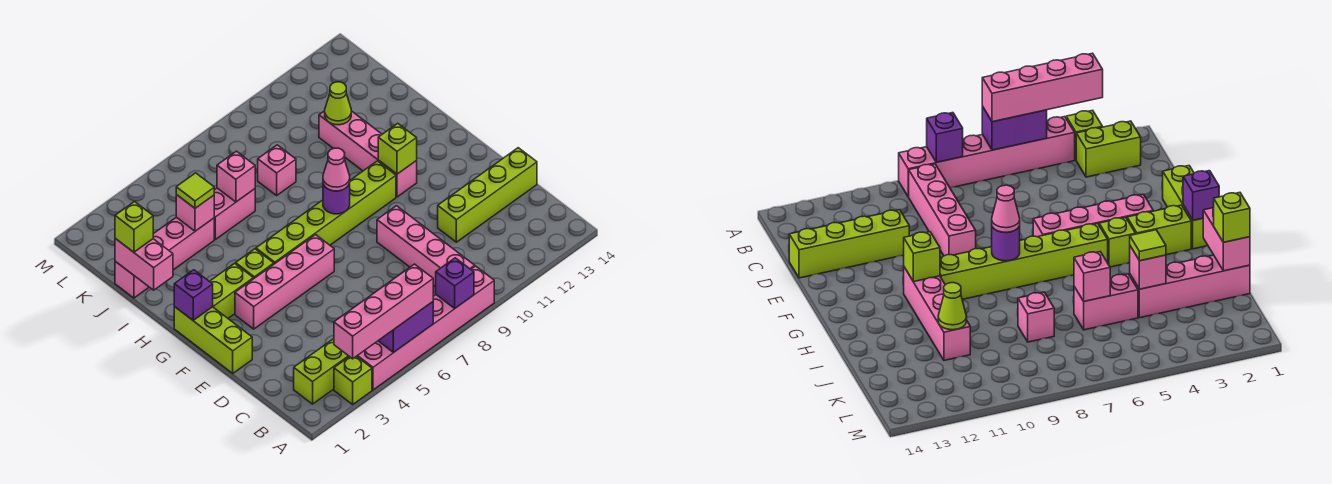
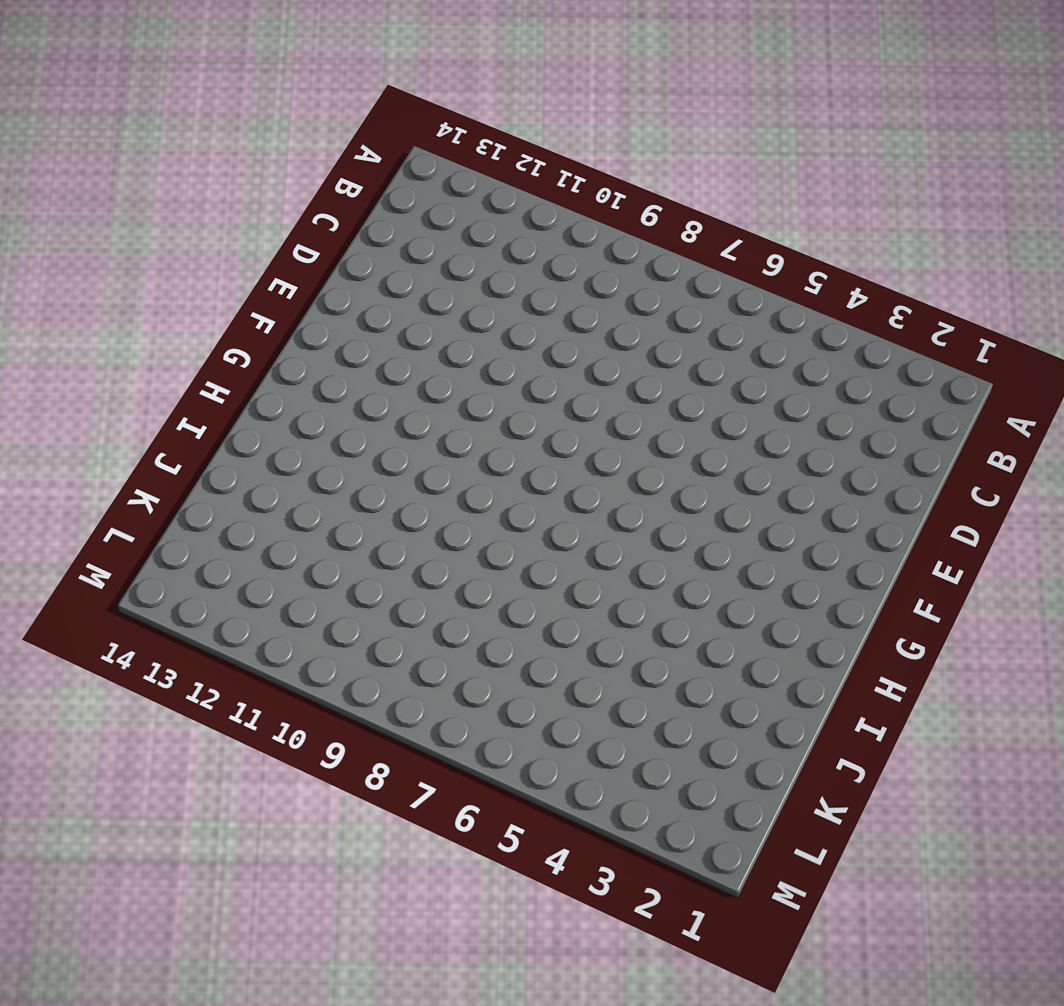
none -> lime brick A3 level 1
none -> pink brick A4:A9 level 1
none -> lime brick B2:B3 level 1

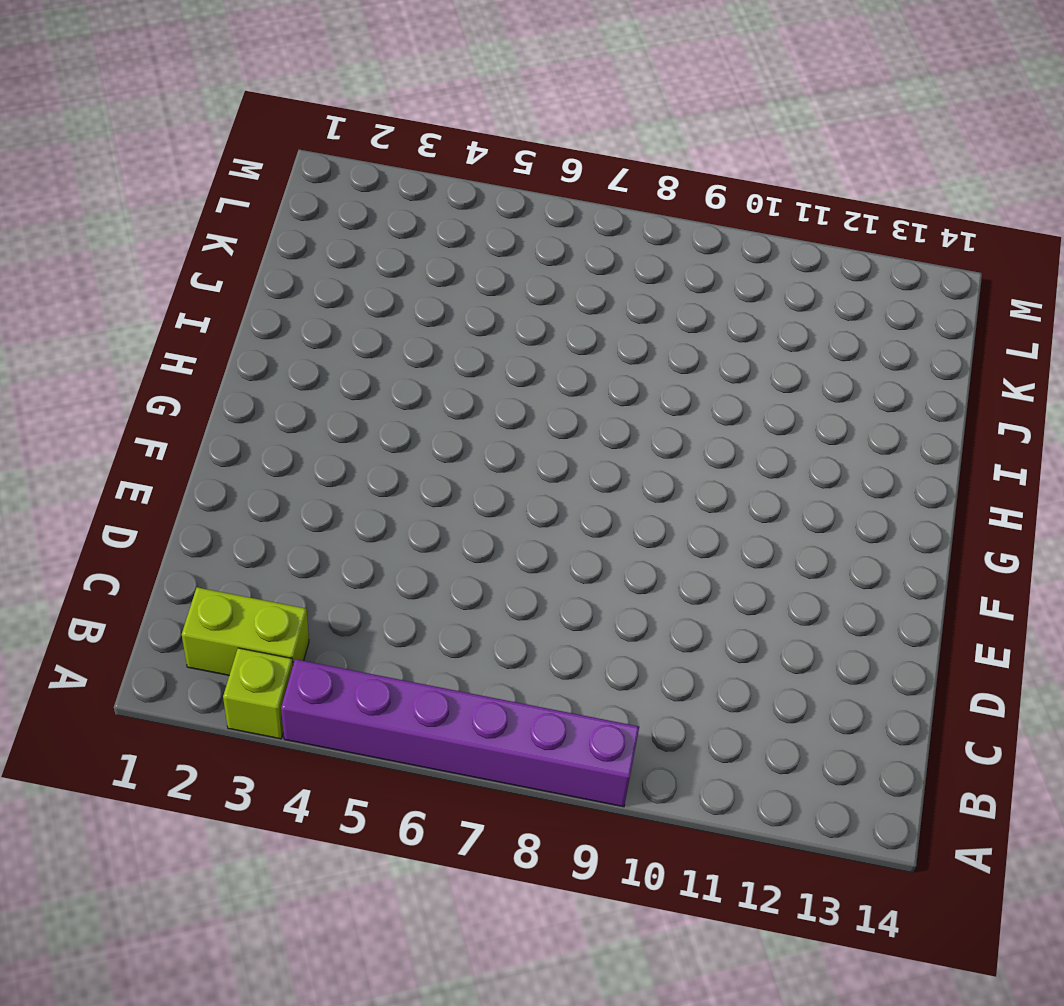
purple brick A4:A9 level 1 -> pink brick A4:A9 level 1
none -> pink brick B9:E9 level 1
none -> lime brick D11:D14 level 1
none -> lime brick E1:G1 level 1

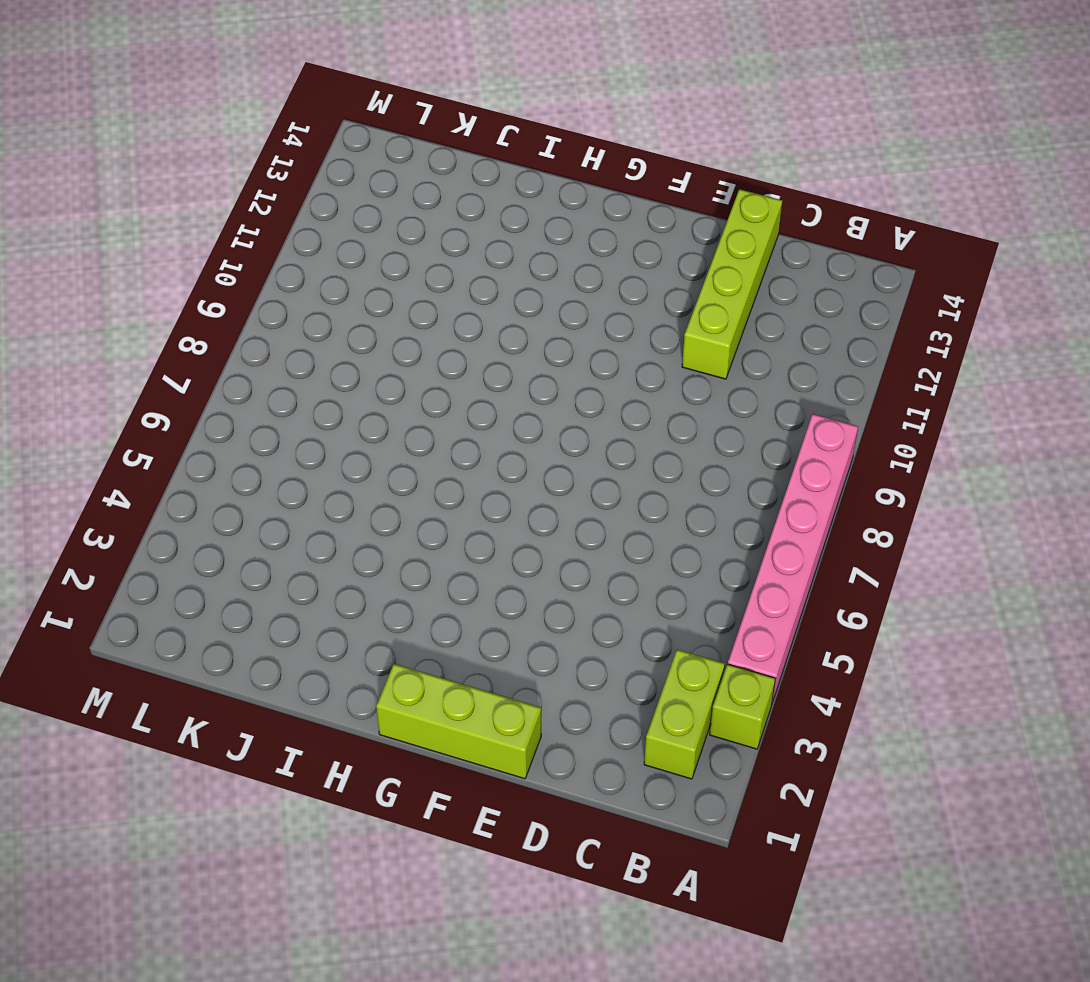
none -> pink brick B9:E9 level 1
none -> pink brick F3:F6 level 1
none -> lime brick G2:G3 level 1

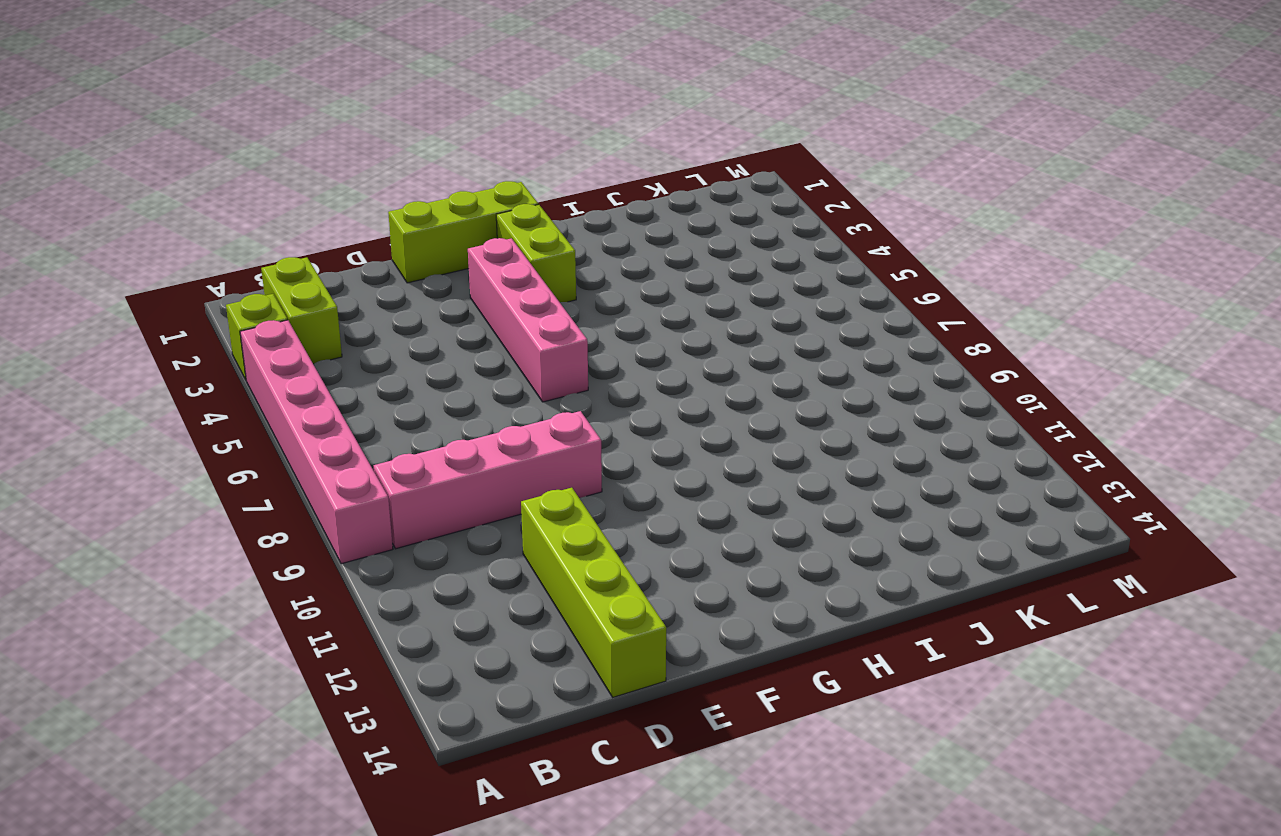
none -> lime brick G4 level 1
none -> lime brick G5:G10 level 1
none -> pink brick G11:J11 level 1

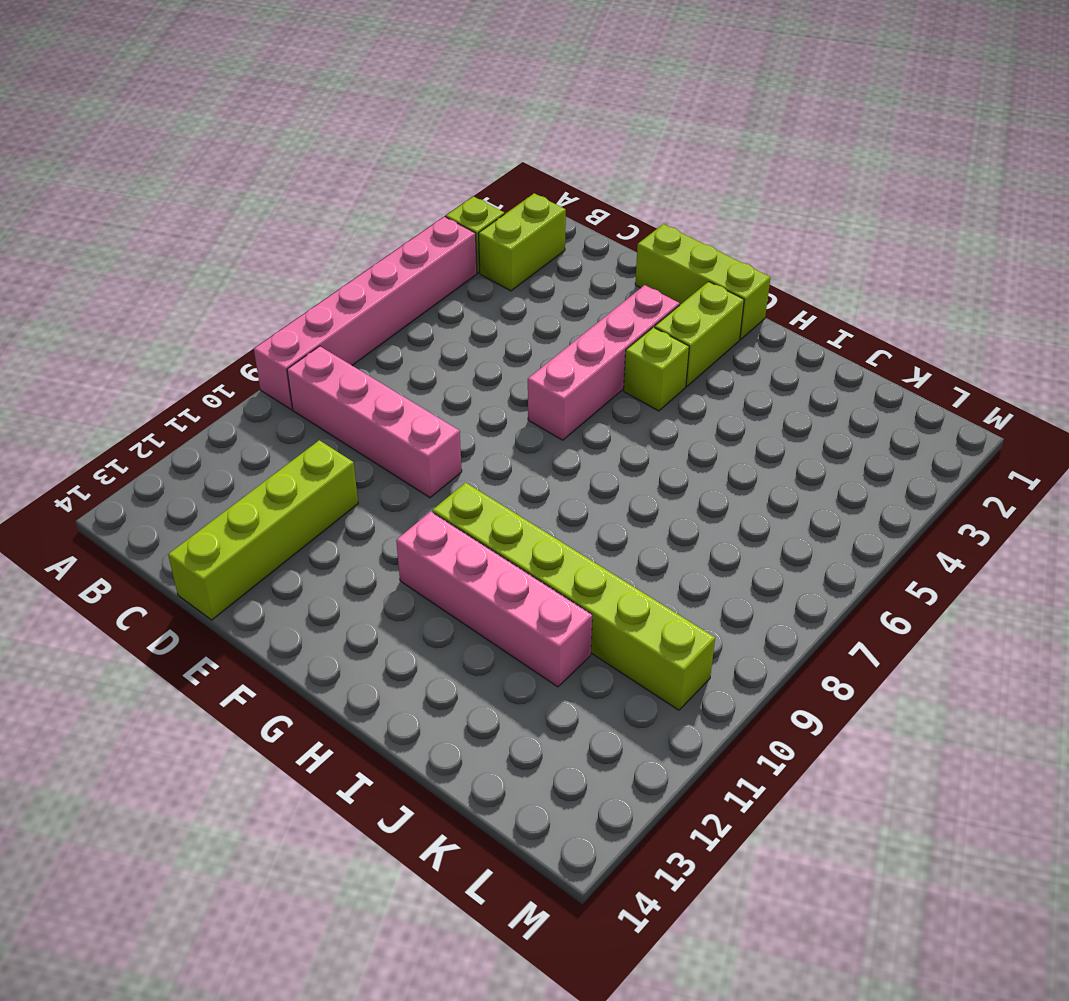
lime brick G10:L10 level 1 -> lime brick G5:G10 level 1
none -> pink brick J1:J4 level 1
none -> pink brick J5:J6 level 1
none -> pink brick J8 level 1

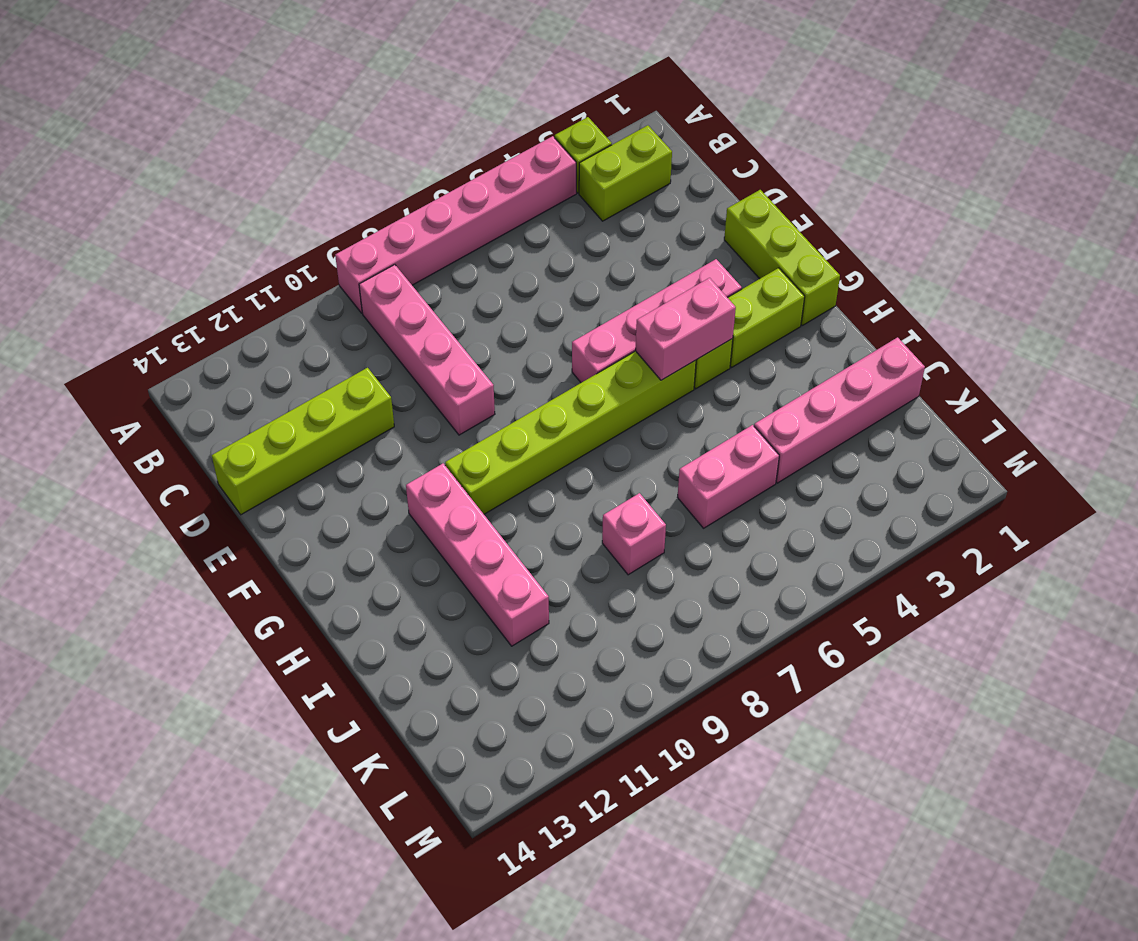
pink brick G4:G5 level 2 -> pink brick I1:J1 level 2
none -> purple brick A5:A6 level 2
none -> purple brick A8 level 2
none -> purple brick G1 level 2

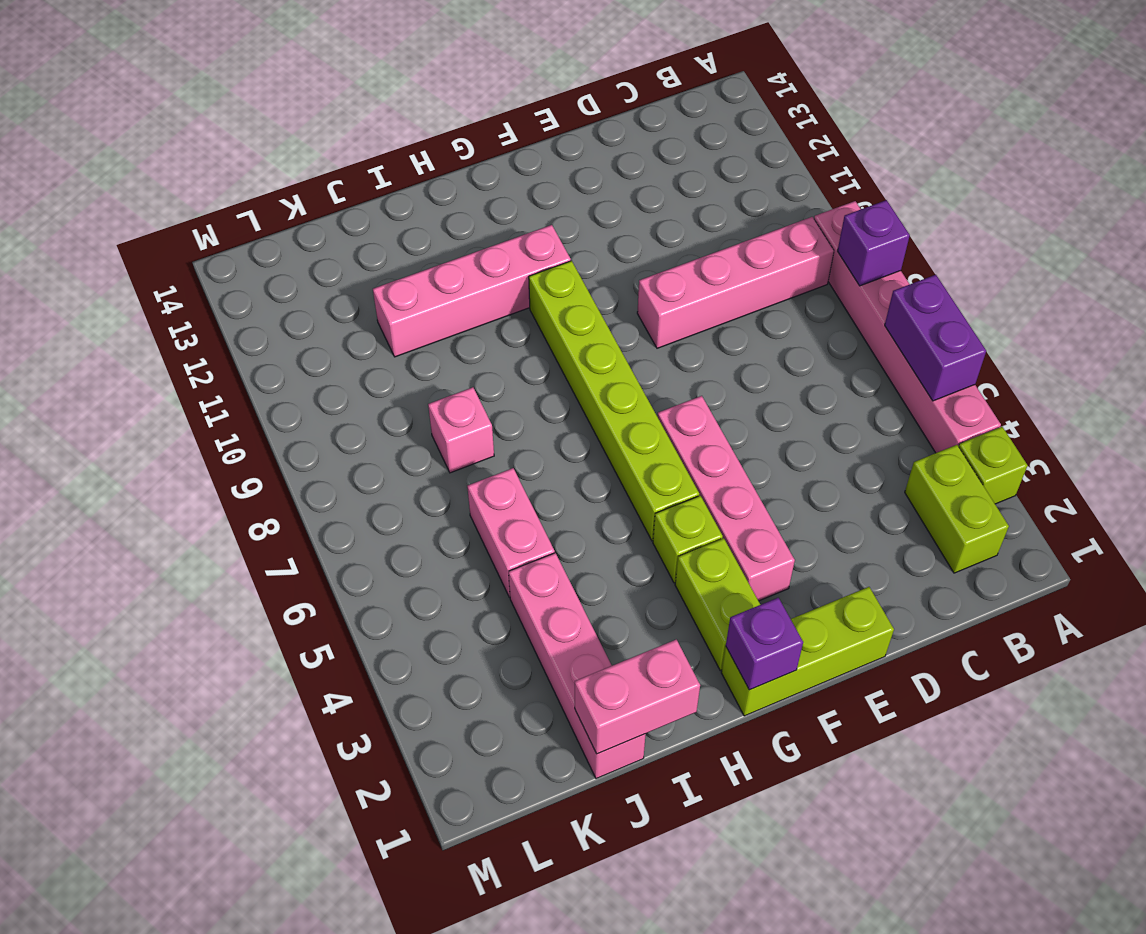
none -> lime brick D11:D14 level 1
none -> purple round brick G8 level 2
none -> lime brick G11 level 2

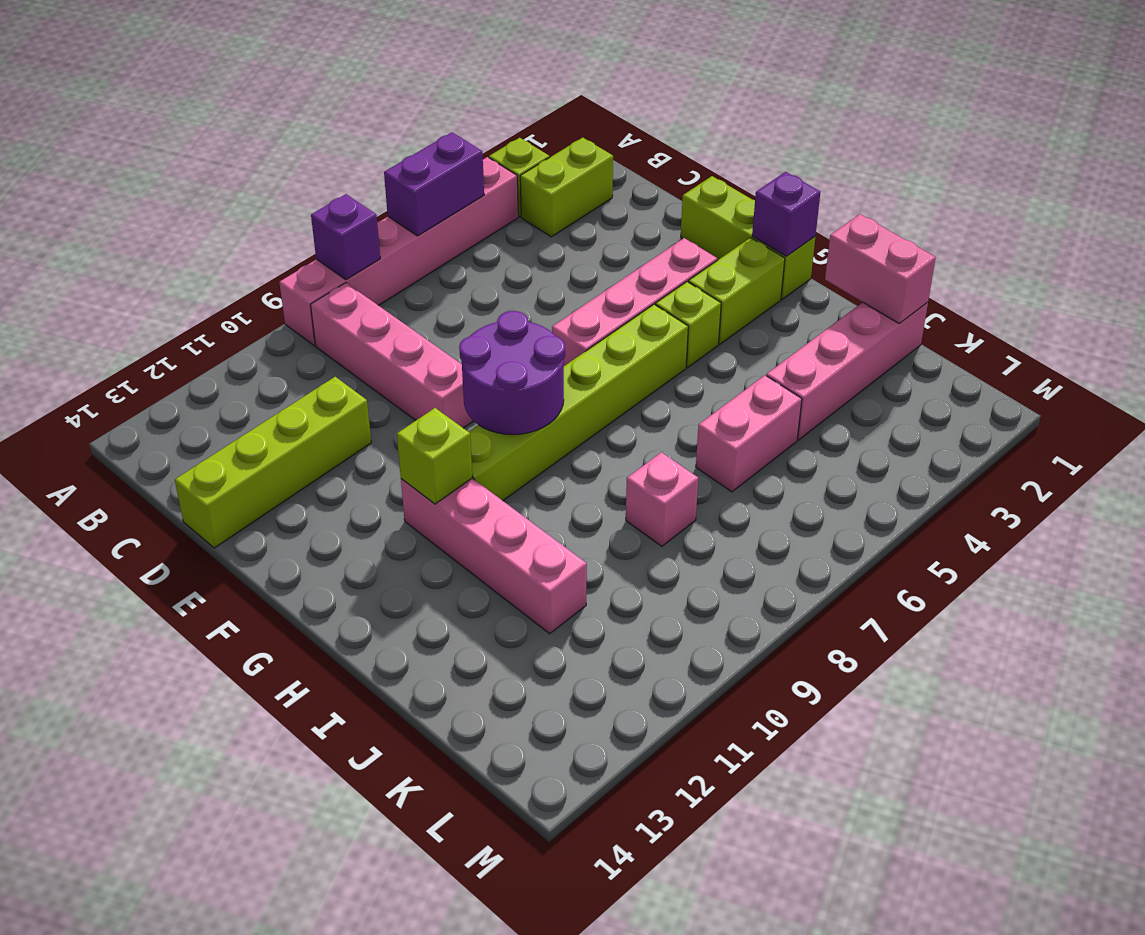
purple round brick F8:G9 level 2 -> purple round brick G8 level 2
none -> pink brick J4 level 2
none -> pink brick J6 level 2
none -> lime cone J11 level 2

